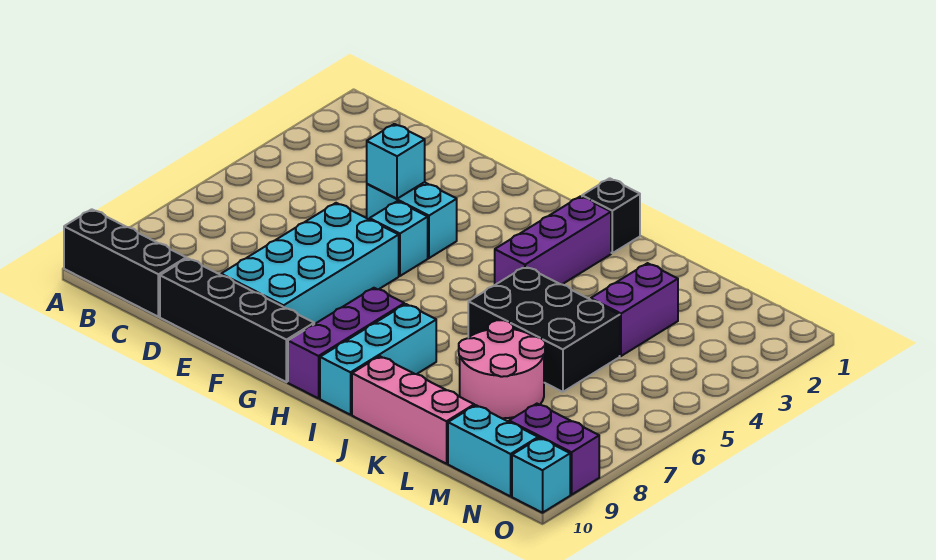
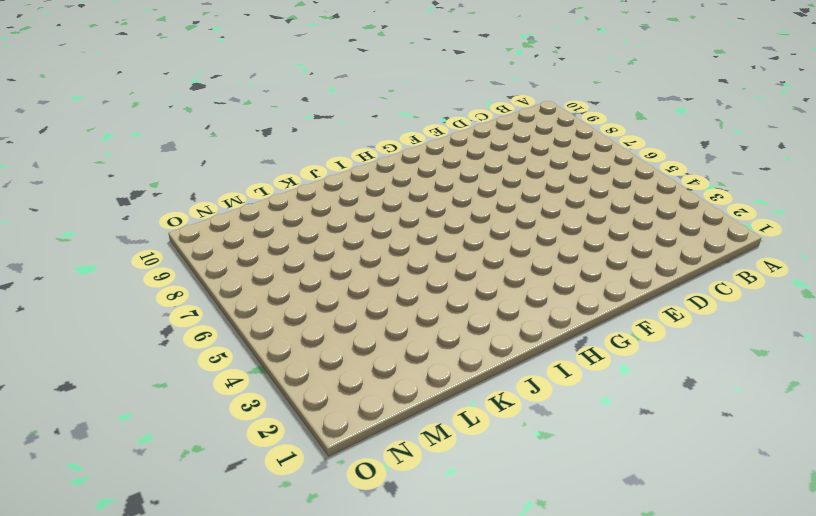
none -> black brick A10:C10 level 1
none -> black brick D10:G10 level 1
none -> cyan brick E4:F4 level 1

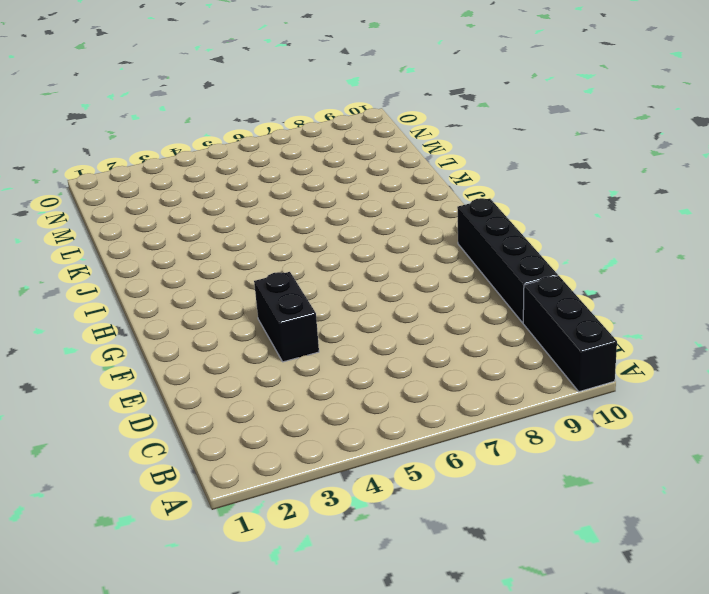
black brick E4:F4 level 1 -> cyan brick E4:F4 level 1
none -> cyan brick E6:F9 level 1
none -> cyan brick F5 level 1
none -> purple brick H8:H10 level 1

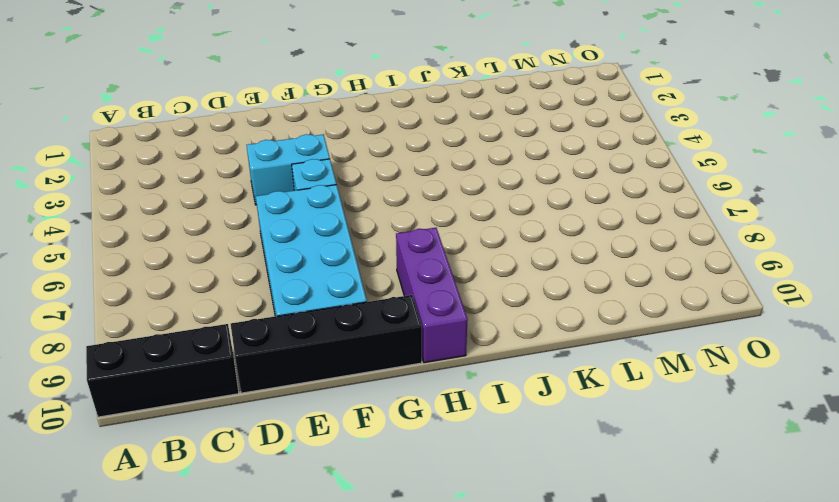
none -> black brick I1 level 1
none -> purple brick I2:I4 level 1
none -> cyan brick I8:I10 level 1

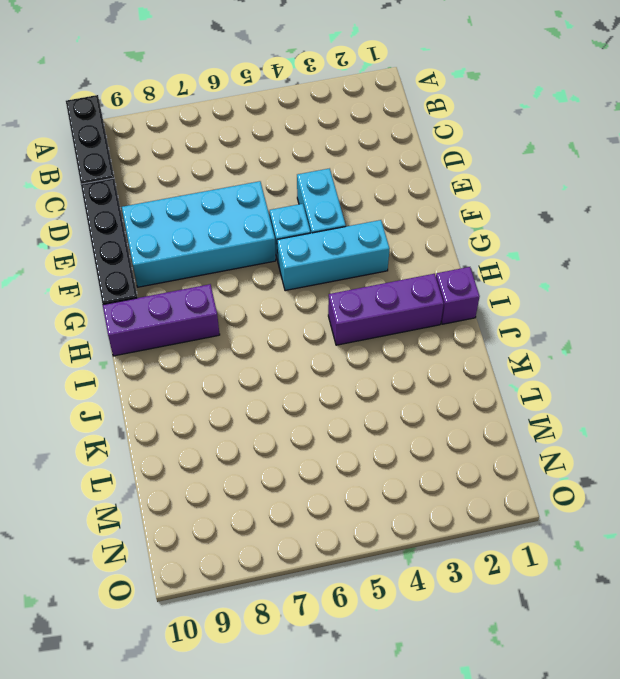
cyan brick G3:G5 level 1 -> cyan brick I8:I10 level 1
purple brick I1 level 1 -> black brick I1 level 1
none -> black brick J5:L6 level 1
none -> pink brick J10:L10 level 1
none -> pink round brick K7:L8 level 1

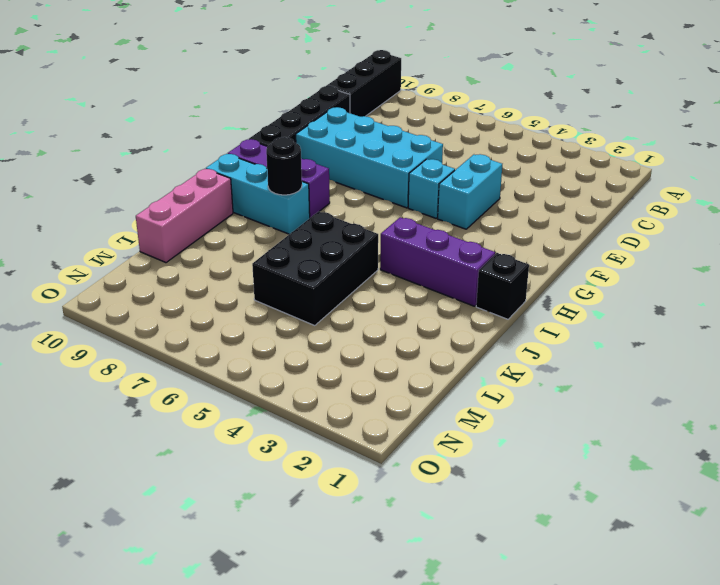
black round brick I8 level 2 -> none
none -> pink round brick K7:L8 level 1
none -> purple brick L3:L4 level 1
none -> cyan brick M10:N10 level 1

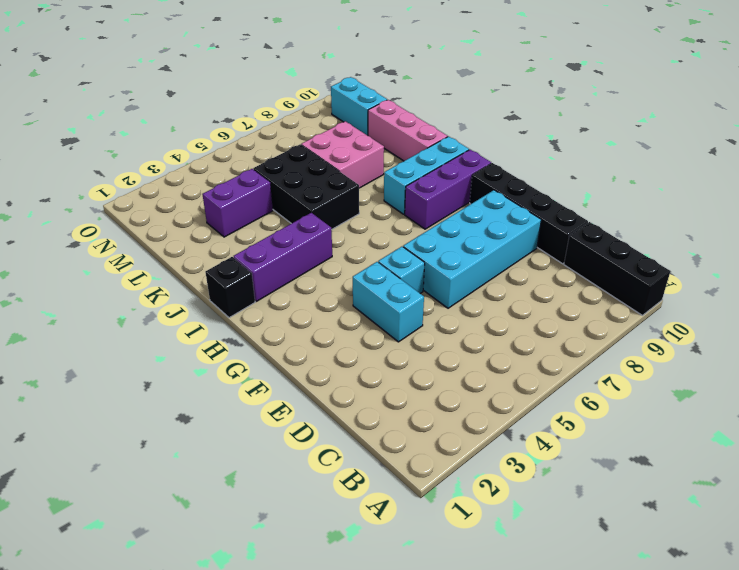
pink brick K7:L8 level 1 -> pink round brick K7:L8 level 1
none -> purple brick N9:O9 level 1
none -> cyan brick O10 level 1
none -> cyan brick E4 level 2

